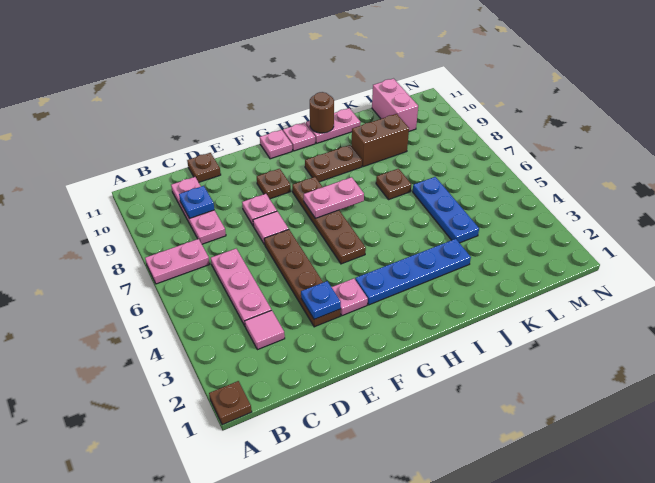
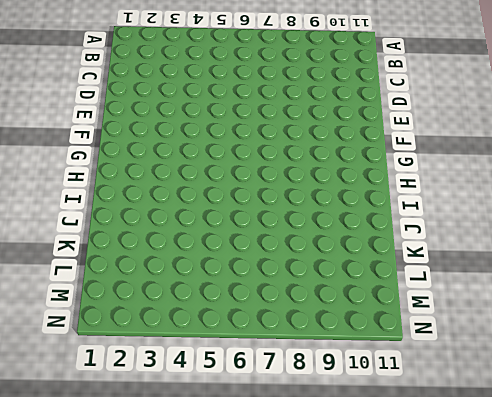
none -> brown plate A1 level 1
none -> pink plate A7:B7 level 1
none -> pink tile C3 level 1

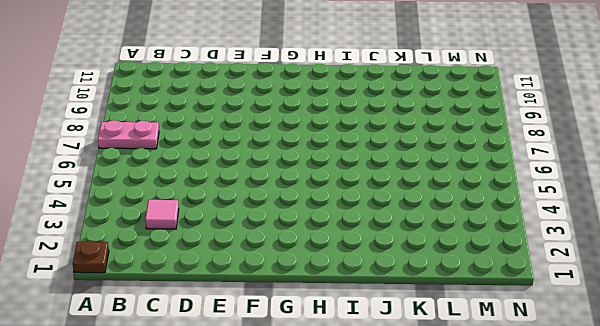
none -> pink plate C4:C6 level 1
none -> pink plate C8:C10 level 1
none -> brown plate D11 level 1

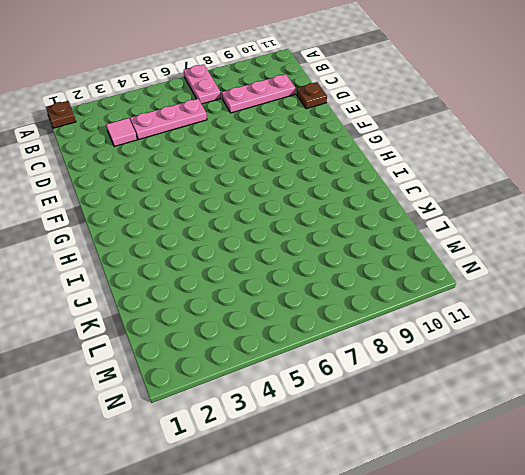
none -> brown plate E3:E6 level 1
none -> pink tile E7 level 1
none -> pink plate E8 level 1

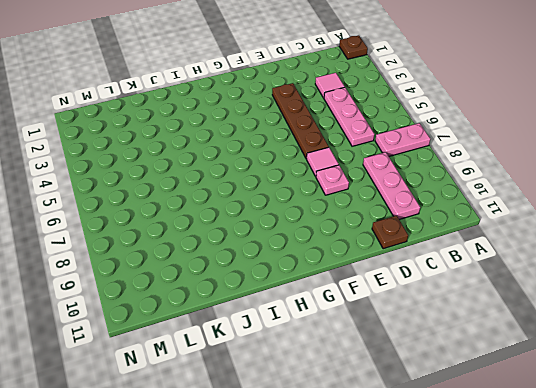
none -> pink plate F3 level 1
none -> brown plate F9 level 1
none -> blue plate G3:J3 level 1

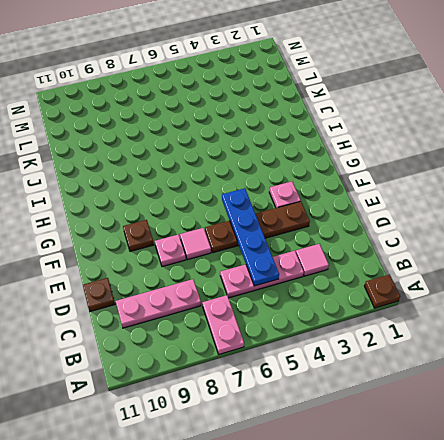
blue plate C5:F5 level 2 -> blue plate G3:J3 level 1
none -> brown plate G5:G8 level 1
none -> pink plate G11 level 1
none -> brown plate H9:I9 level 1

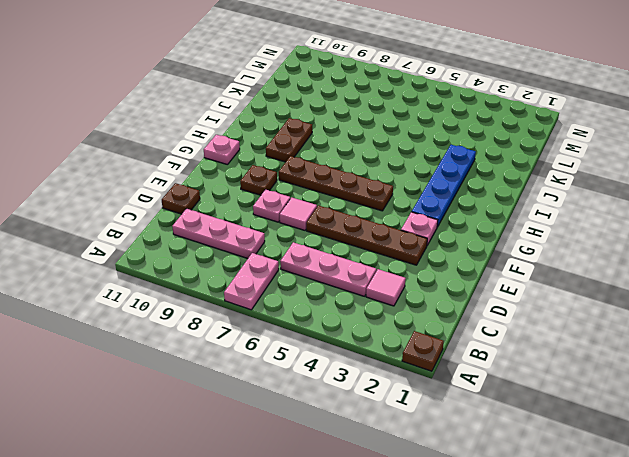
none -> pink plate H11 level 1
none -> pink plate I11:J11 level 1
none -> brown plate J7 level 1

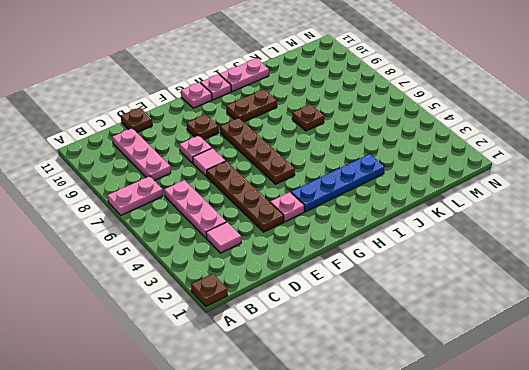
none -> brown brick J9:K9 level 1
none -> blue plate K4:K6 level 1
none -> pink brick L10:L11 level 1

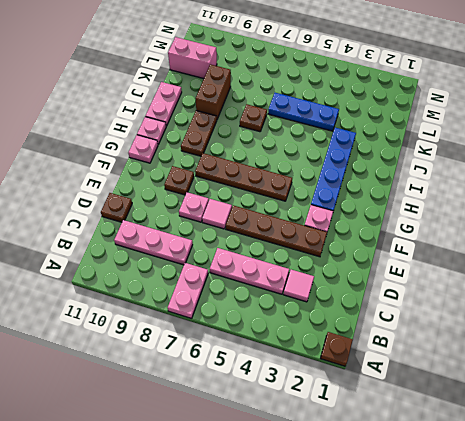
none -> blue plate C9 level 2
none -> blue plate E3 level 2
none -> pink plate G7:H7 level 2

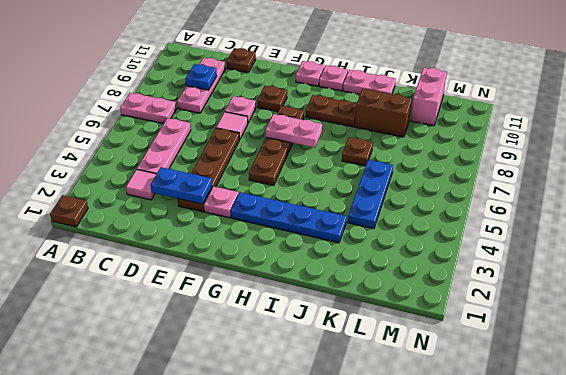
blue plate D3:E3 level 2 -> blue plate E3 level 2
none -> brown round brick I11 level 2

